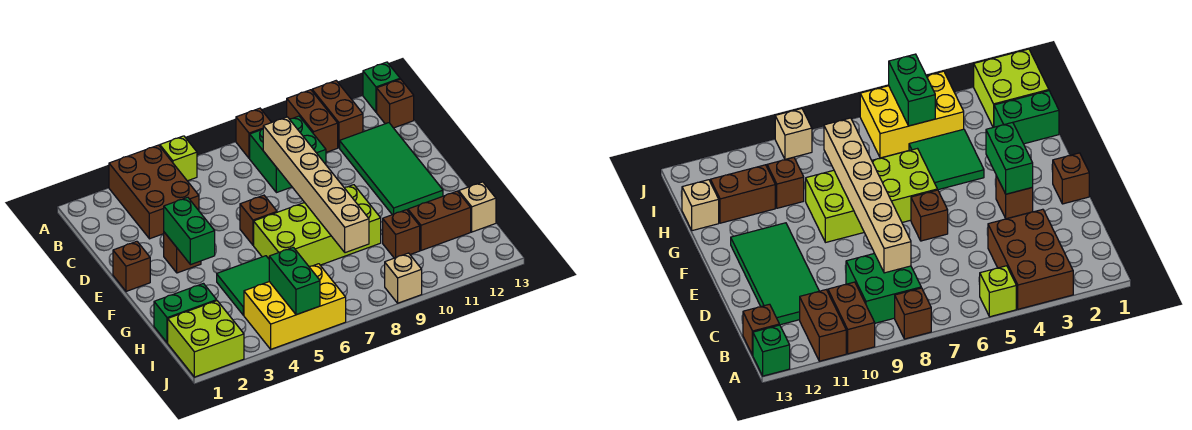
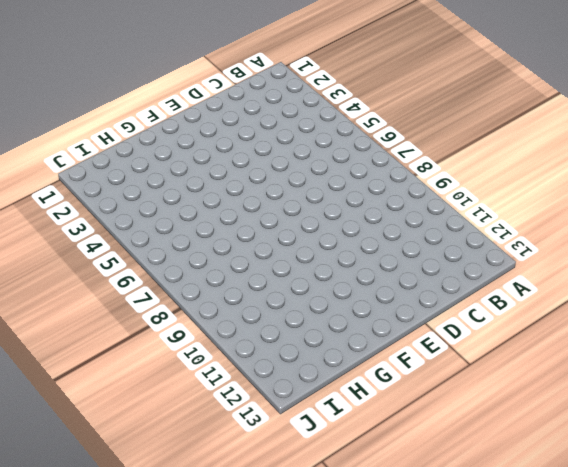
none -> brown brick A3:C4 level 1
none -> lime brick A5 level 1
none -> brown brick A8 level 1

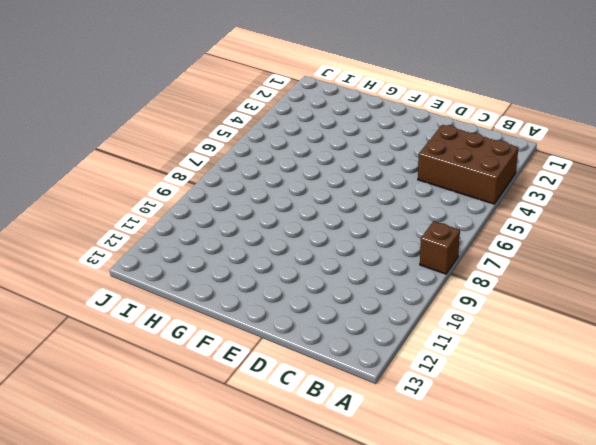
none -> lime brick A5 level 1
none -> brown brick A10:B10 level 1
none -> brown brick A11:B11 level 1

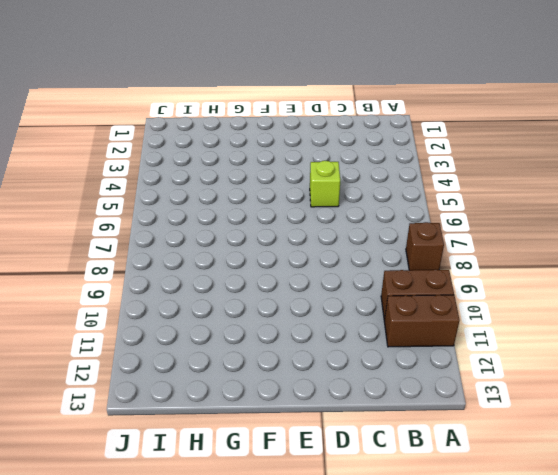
lime brick D5 level 1 -> lime brick A5 level 1
none -> brown brick A3:C4 level 1
none -> green brick A13 level 1
none -> green brick B8:C9 level 1

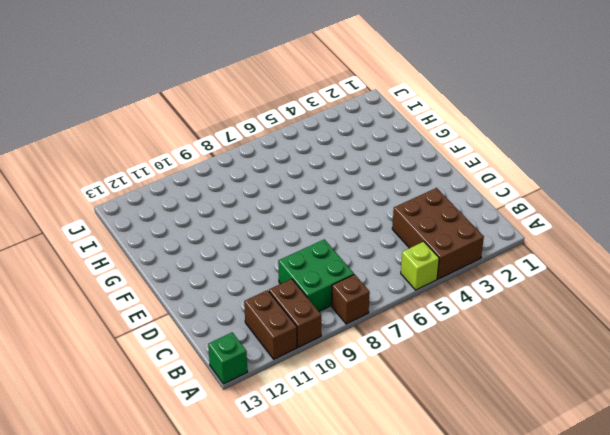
none -> brown brick B13 level 1
none -> green tile C11:F12 level 1
none -> brown brick E1 level 1

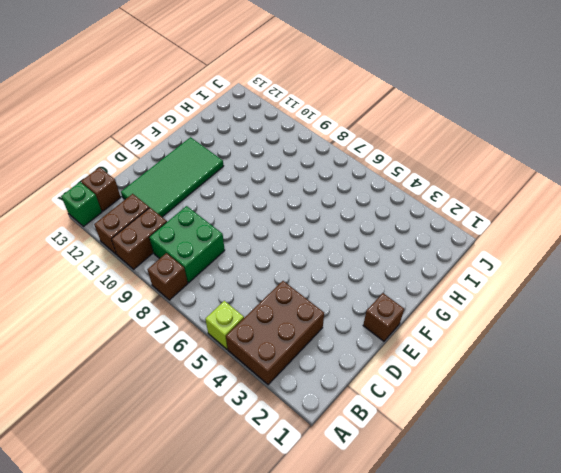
none -> brown brick E3 level 1
none -> brown brick E6 level 1
none -> lime brick F6:G9 level 1

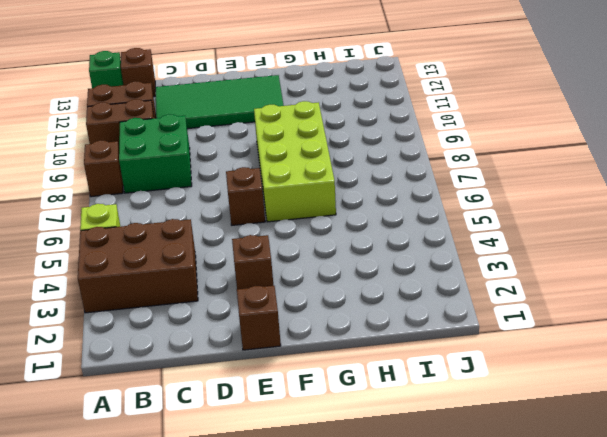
none -> green tile G4:H5 level 1
none -> green brick H1:H2 level 1
none -> brown brick H10 level 1

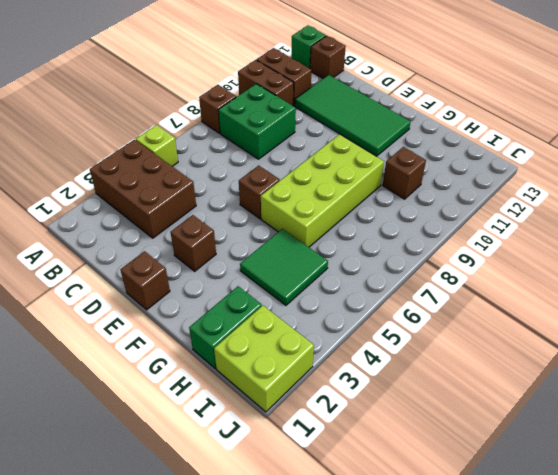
none -> brown brick H11:H12 level 1
none -> tan brick H13 level 1
none -> yellow brick I4:J6 level 1

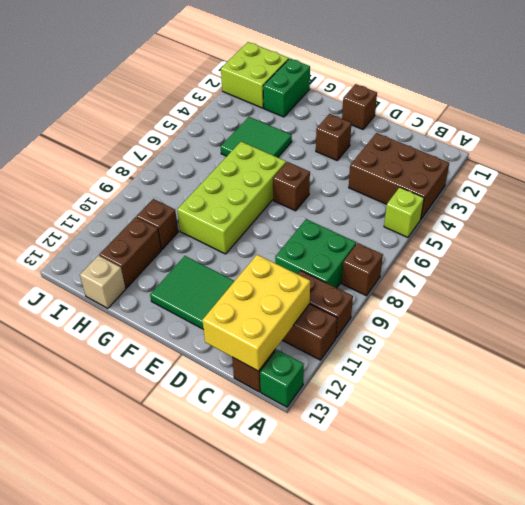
yellow brick B11:C13 level 2 -> yellow brick I4:J6 level 1
none -> tan brick J9 level 1
none -> tan brick C8:H8 level 2
none -> green brick E3:F3 level 2

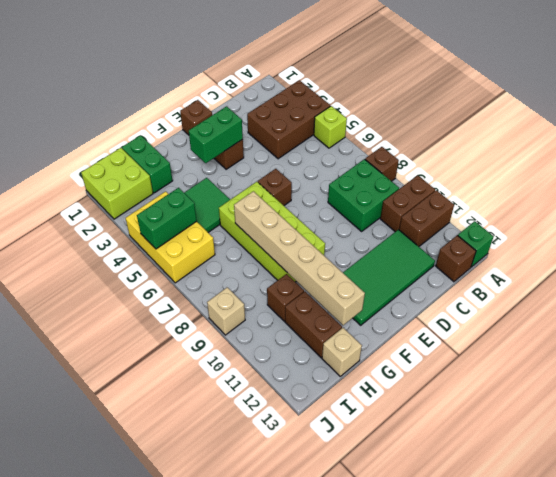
tan brick G7:G12 level 2 -> tan brick C8:H8 level 2

